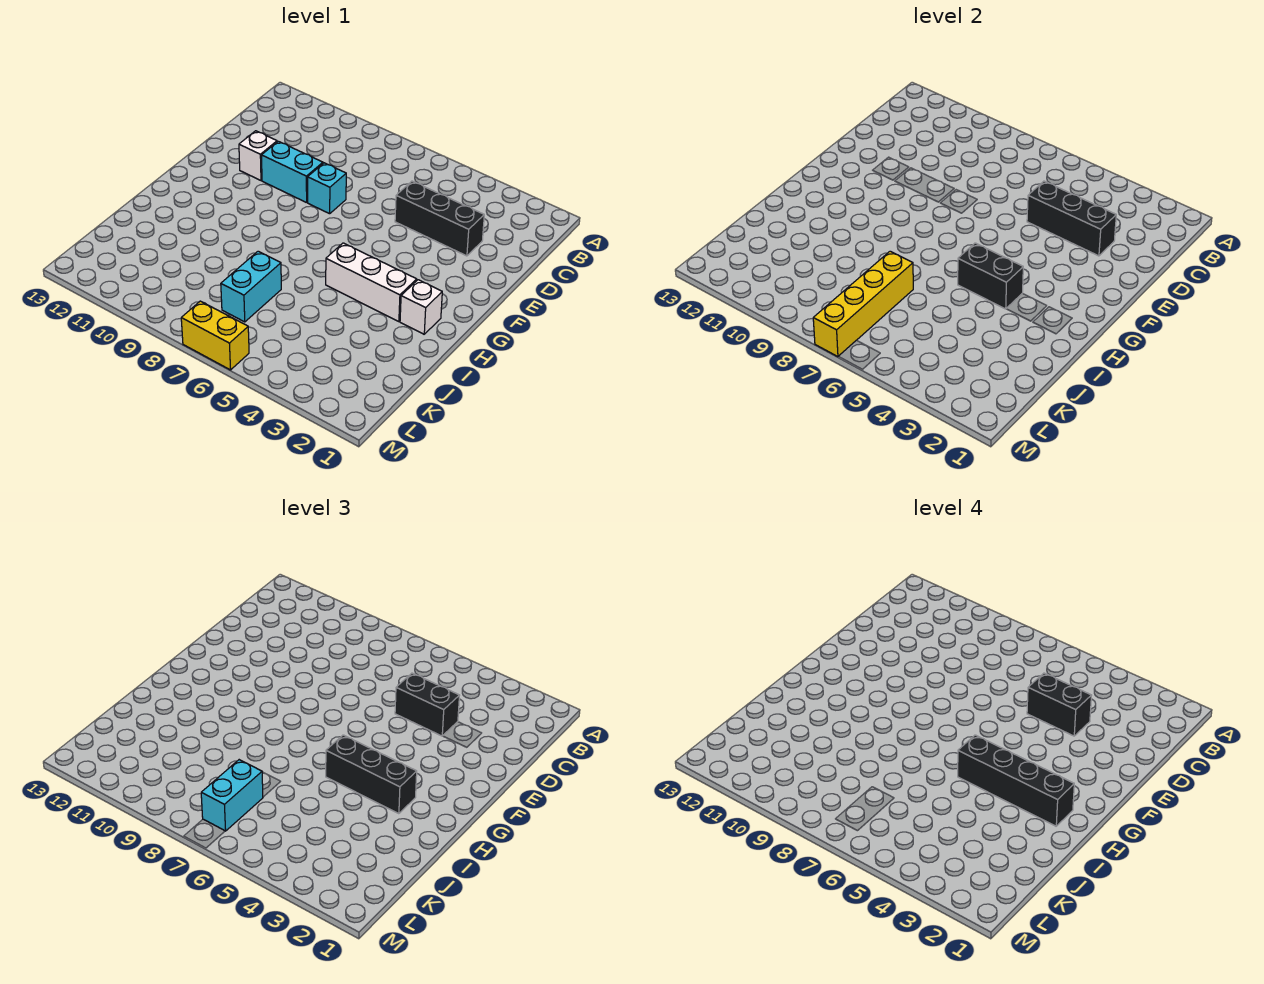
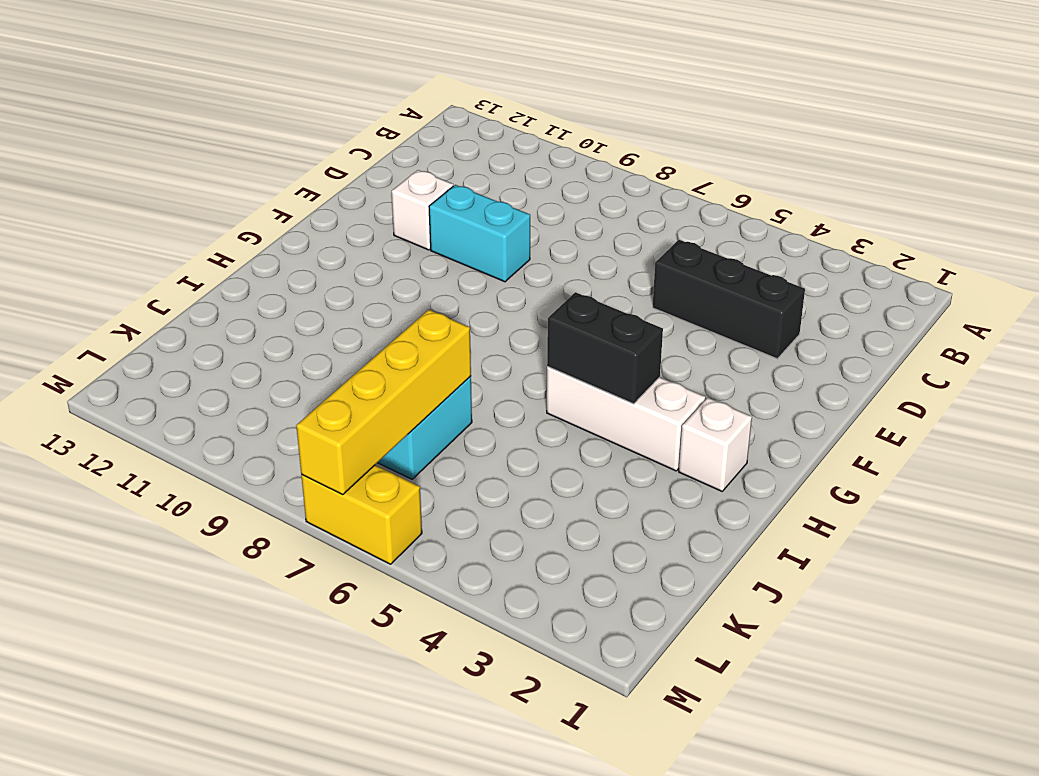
none -> cyan brick E8 level 1
none -> black brick D3:D5 level 2
none -> black brick D4:D5 level 3

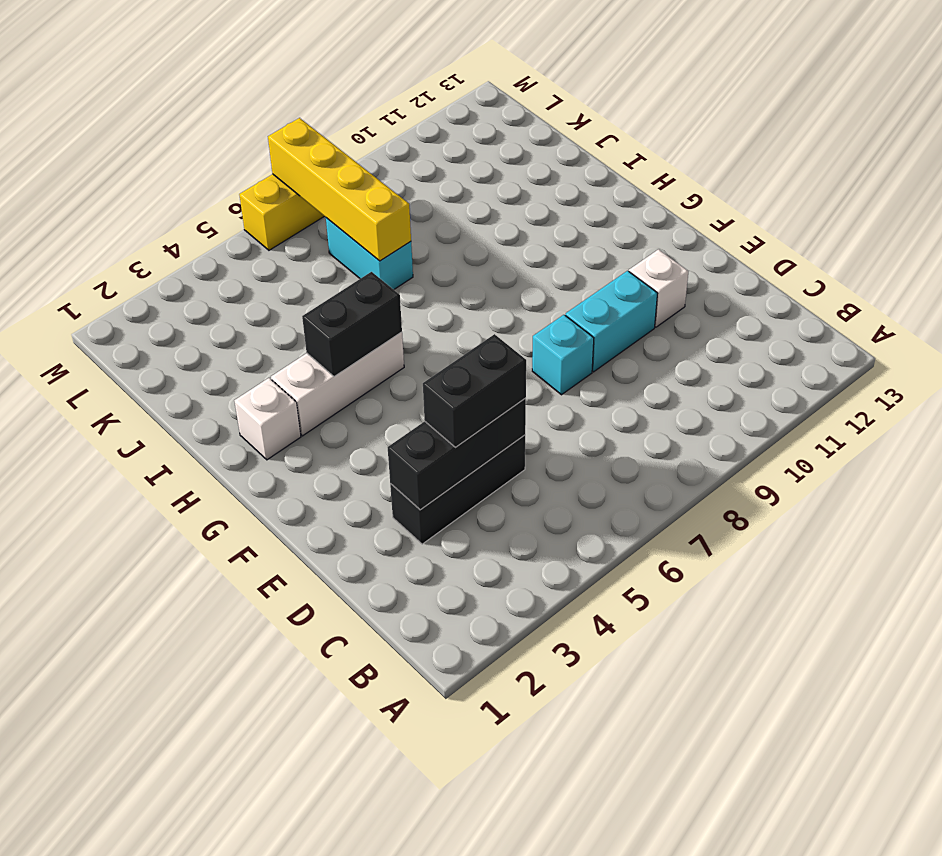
none -> black brick H3:H5 level 3
none -> cyan brick K7:L7 level 3
none -> black brick D4:D5 level 4

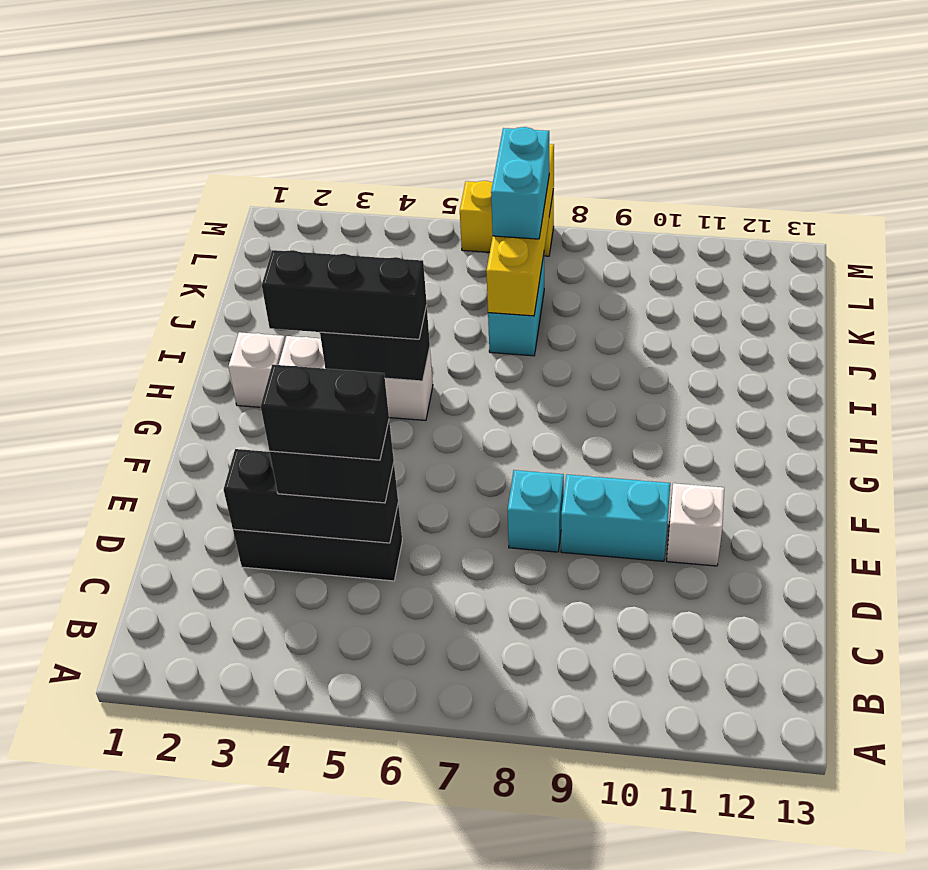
none -> black brick H2:H5 level 4

